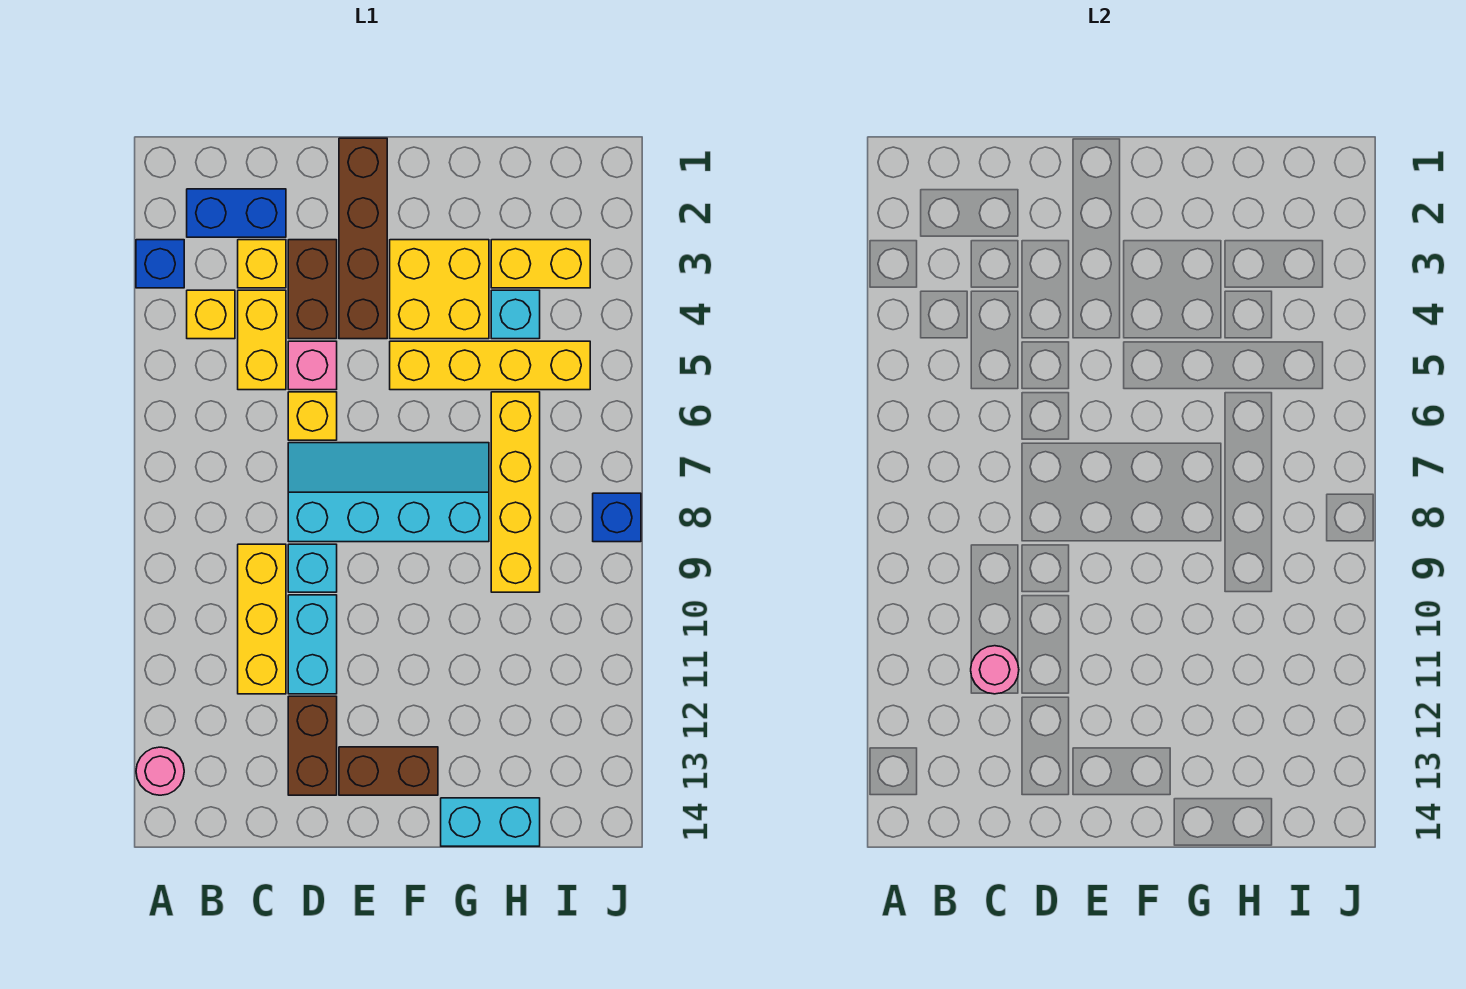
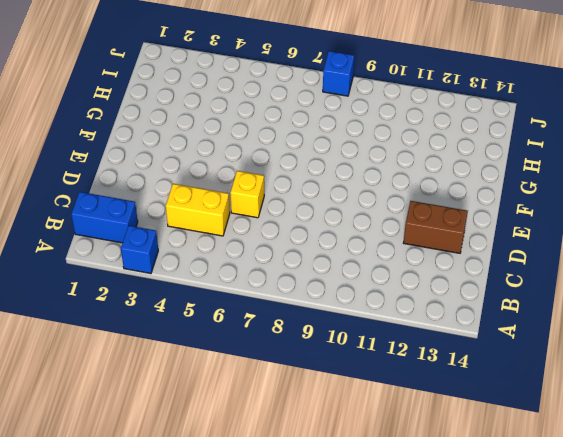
blue brick B1:B2 level 1 -> blue brick B2:C2 level 1
none -> pink round brick A13 level 1
none -> yellow brick B4 level 1
none -> yellow brick C3 level 1

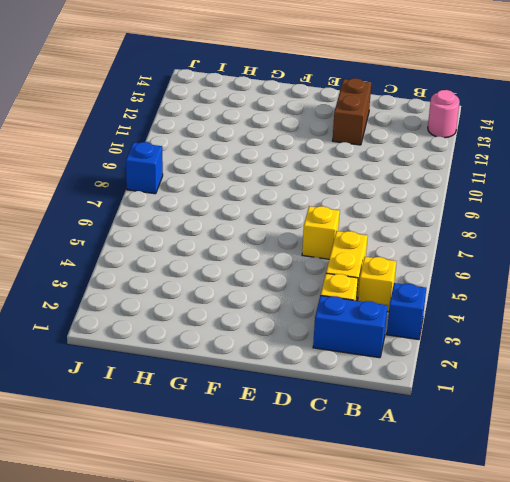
none -> yellow brick C9:C11 level 1
none -> brown brick D3:D4 level 1
none -> pink brick D5 level 1

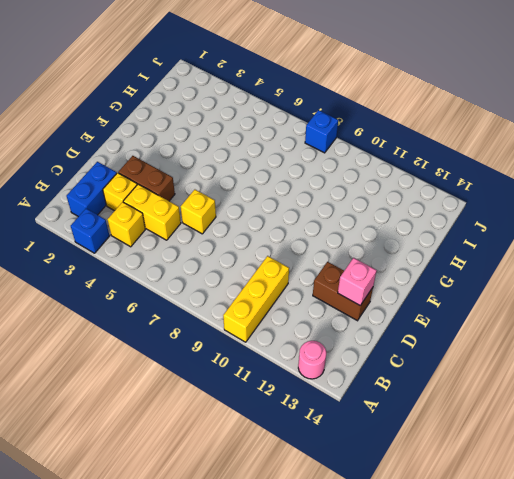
yellow brick A10:C10 level 1 -> yellow brick C9:C11 level 1
pink brick D13 level 2 -> pink brick D5 level 1
none -> cyan slope D7:G8 level 1 top 8
none -> cyan brick D9 level 1
none -> cyan brick D10:D11 level 1

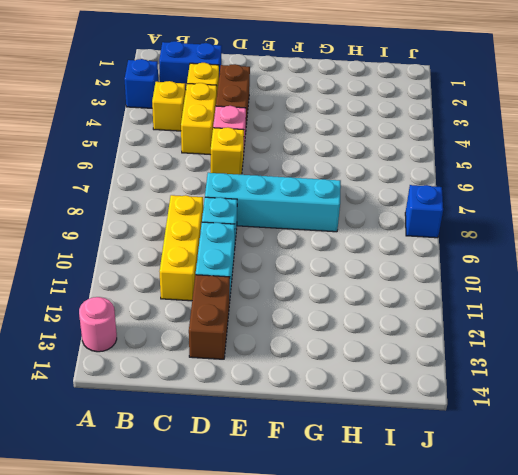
none -> brown brick E1:E4 level 1
none -> brown brick E13:F13 level 1
none -> yellow brick F3:G4 level 1

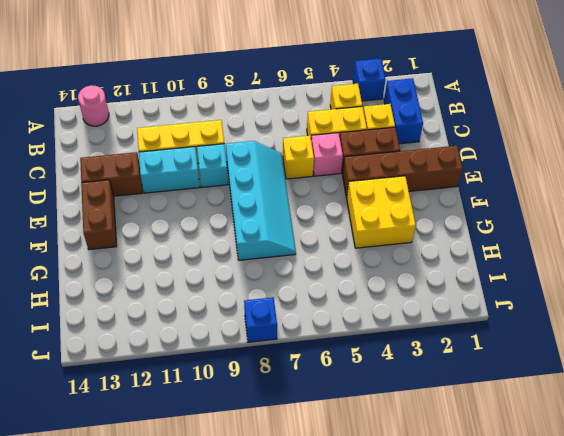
none -> yellow brick F5:I5 level 1
none -> cyan brick G14:H14 level 1
none -> yellow brick H3:I3 level 1

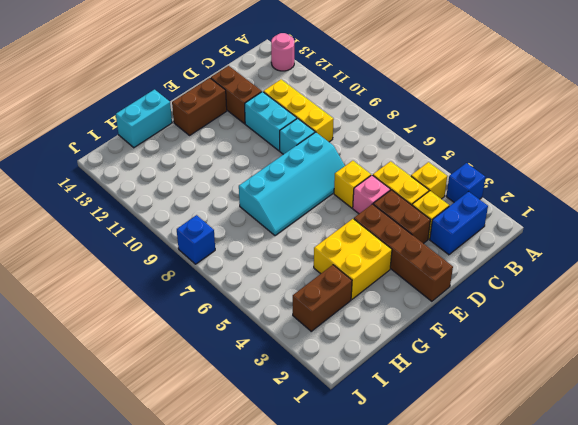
brown brick H3:I3 level 1 -> yellow brick H3:I3 level 1
none -> yellow brick F5:I5 level 1
none -> cyan brick H4 level 1
none -> yellow brick H6:H9 level 1

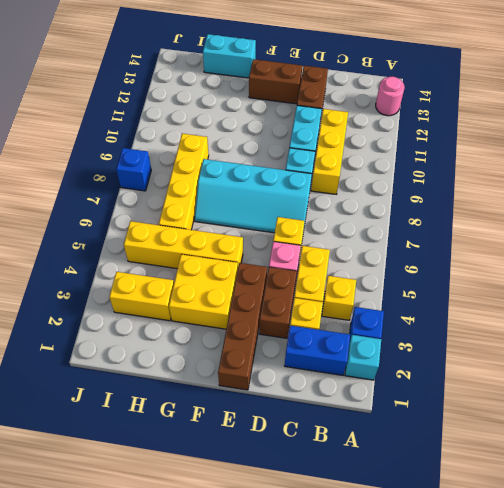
cyan brick A2 level 1 -> cyan brick H4 level 1
none -> pink round brick C11 level 2

